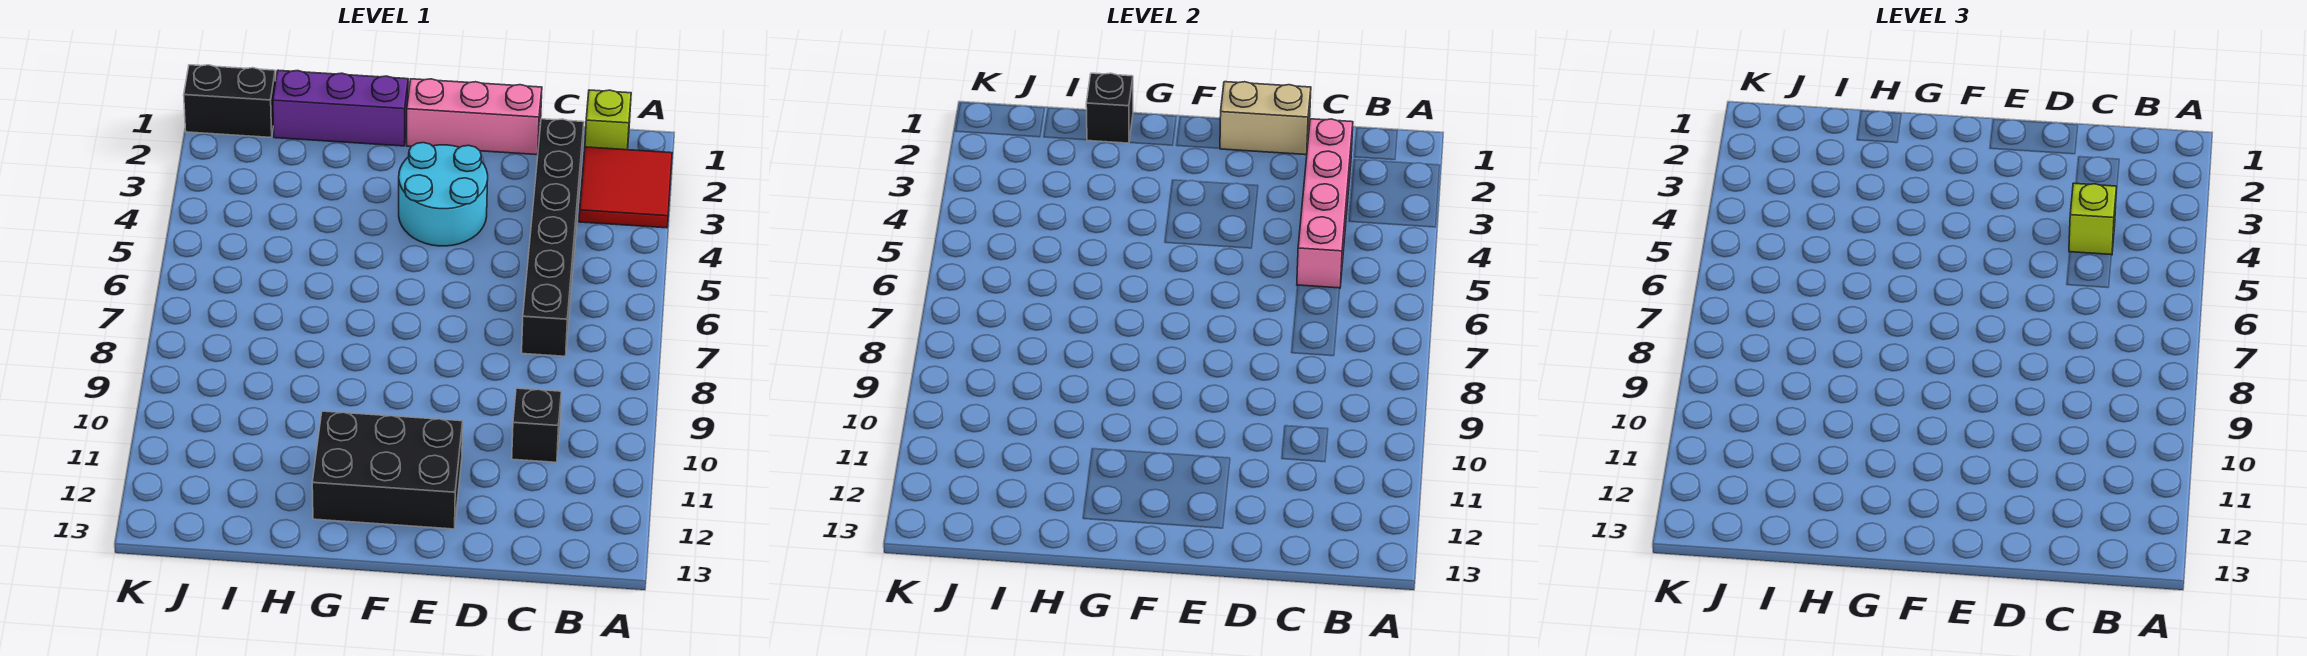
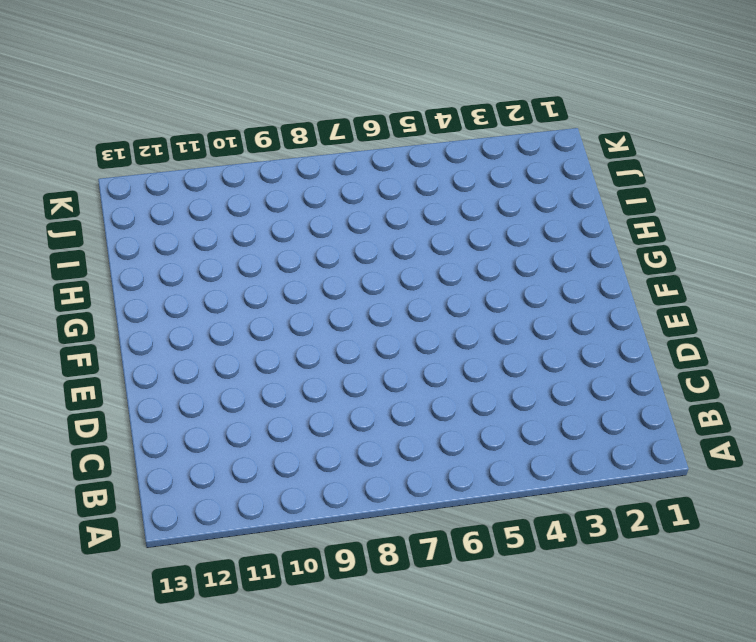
none -> red tile A2:B3 level 1
none -> lime brick B1 level 1
none -> black brick C2:C7 level 1

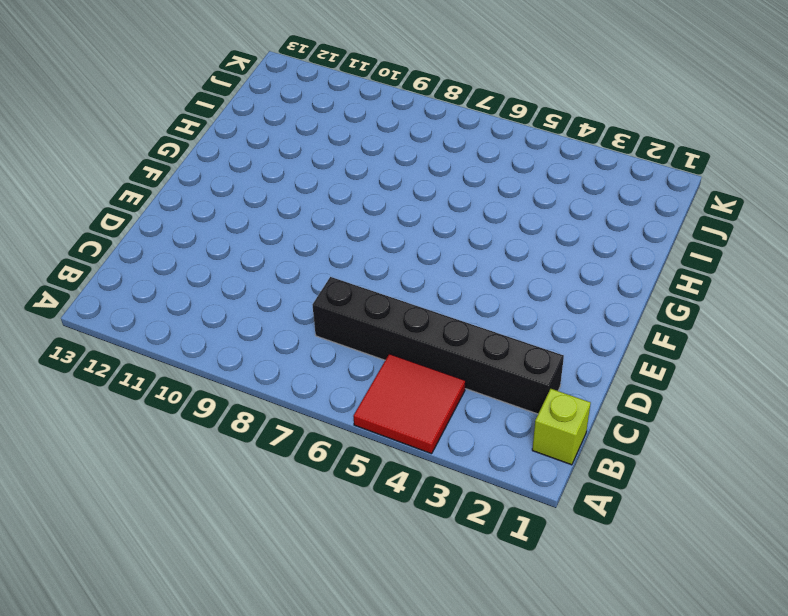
red tile A4:B5 level 1 -> red tile A2:B3 level 1
none -> black brick C10 level 1
none -> pink brick D1:F1 level 1
none -> cyan round brick E3:F4 level 1

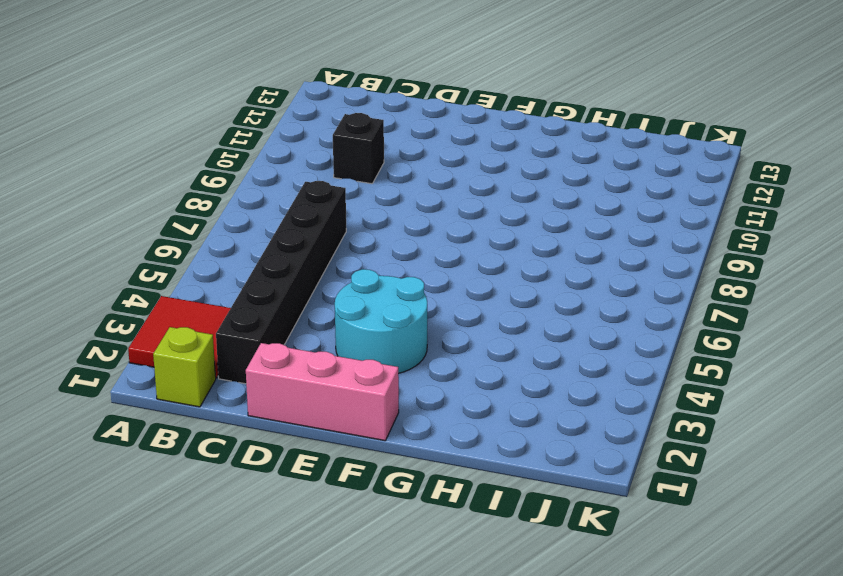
none -> black brick E11:G12 level 1
none -> purple brick G1:I1 level 1
none -> black brick J1:K1 level 1

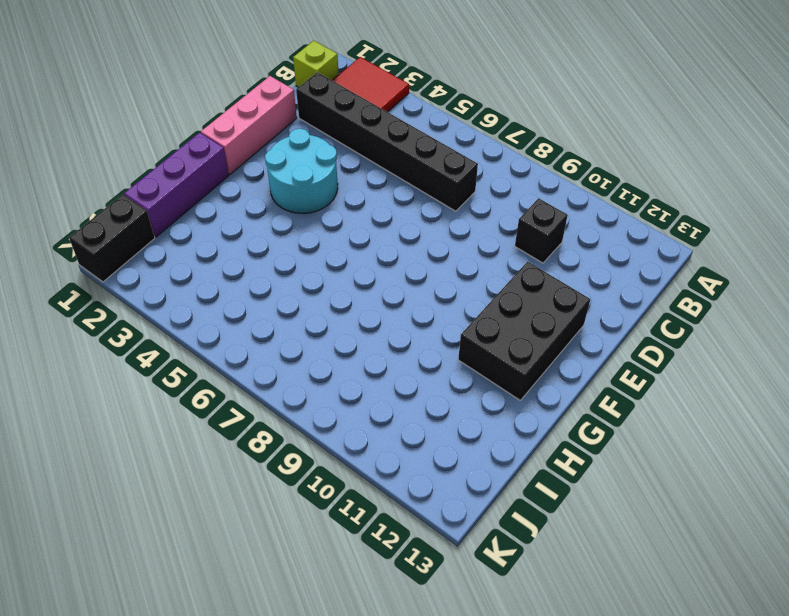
none -> pink brick C2:C5 level 2
none -> tan brick D1:E1 level 2
none -> black brick H1 level 2

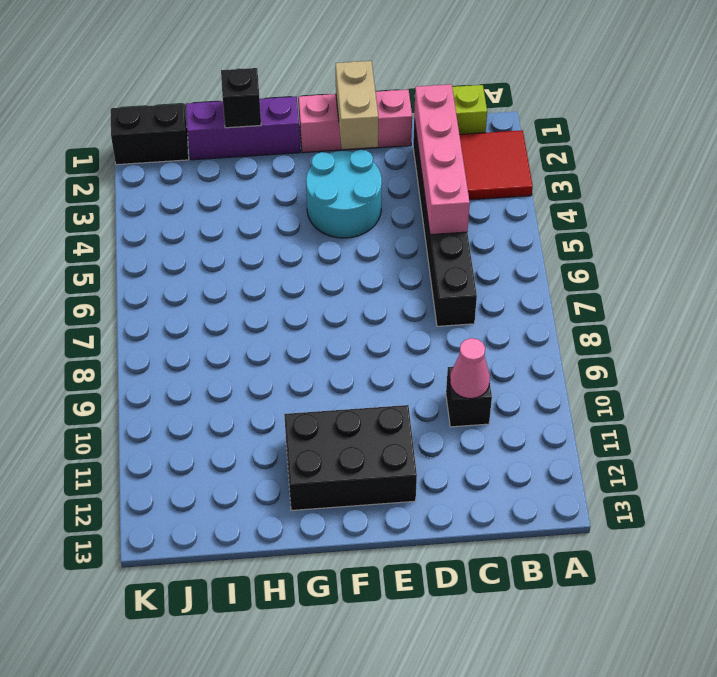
pink cone C10 level 2 -> none
tan brick E1:E2 level 2 -> tan brick D1:E1 level 2
none -> lime brick C4 level 3

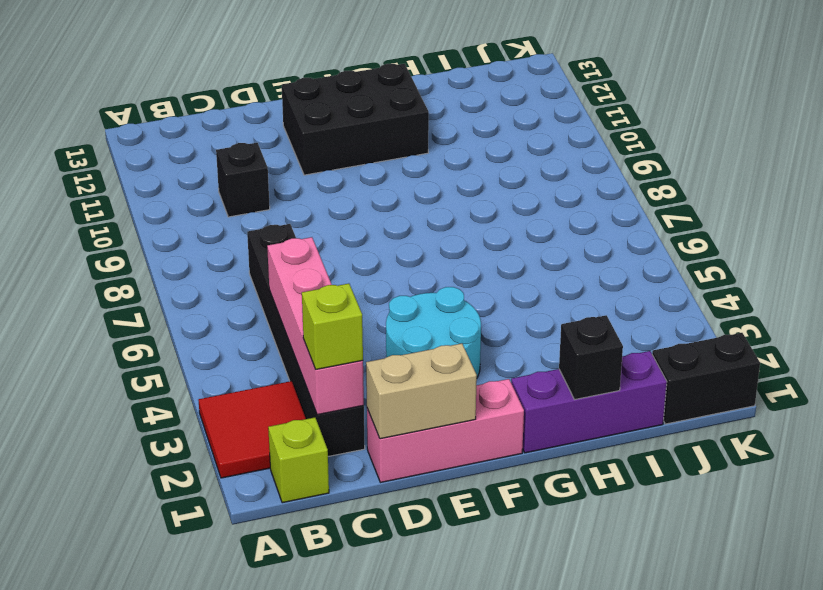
lime brick C2 level 3 -> lime brick C4 level 3

